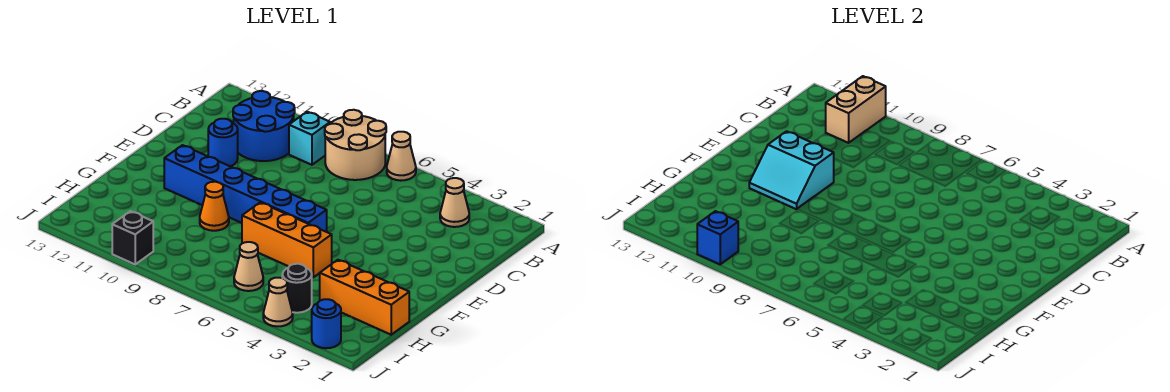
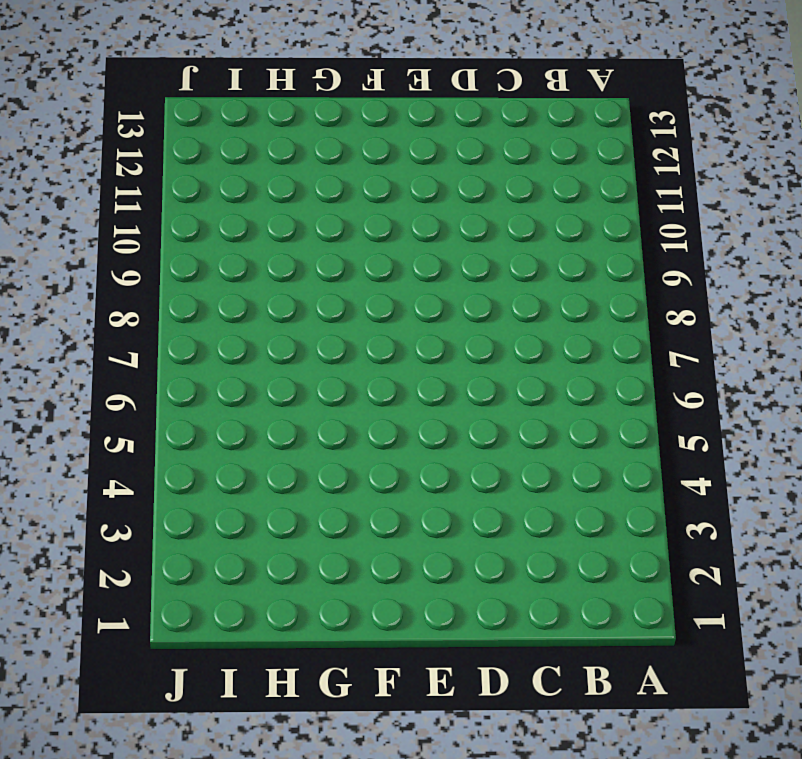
none -> tan cone A6 level 1
none -> tan round brick A7:B8 level 1
none -> tan cone B3 level 1

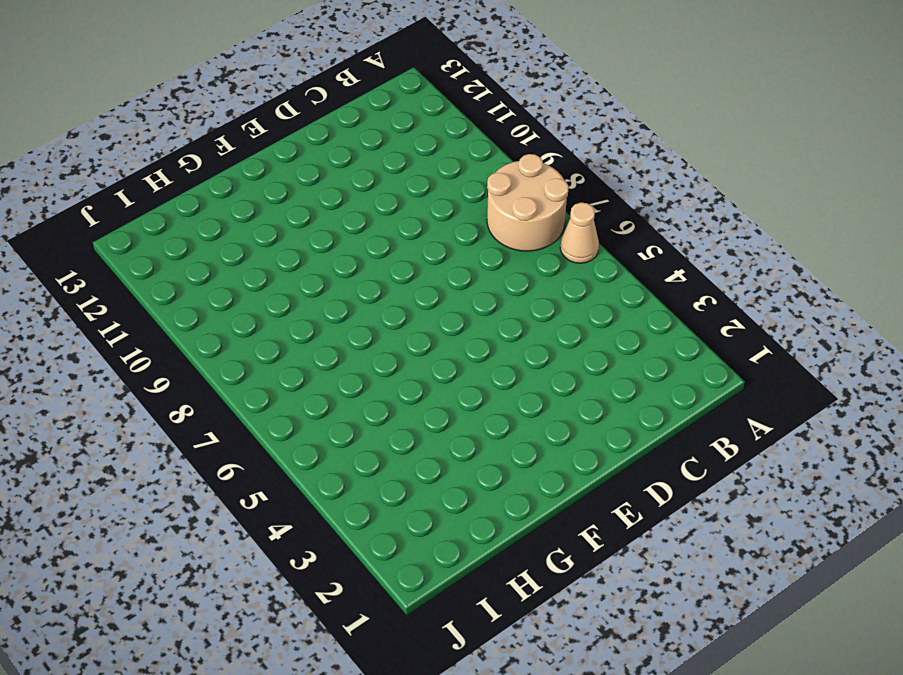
none -> tan cone B3 level 1
none -> cyan brick B9 level 1
none -> blue round brick B10:C11 level 1

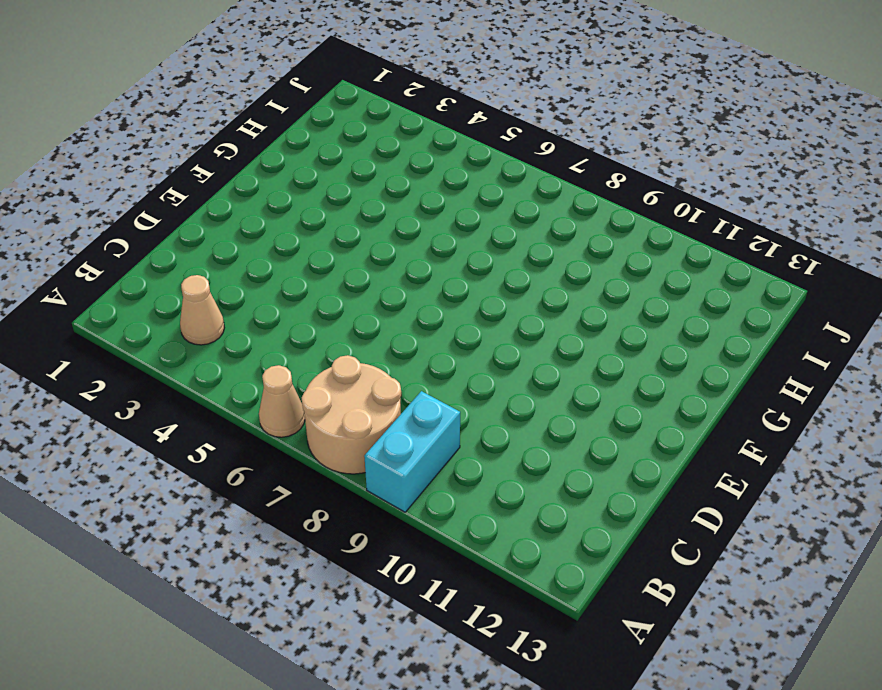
cyan brick A9:B9 level 1 -> cyan brick B9 level 1
none -> blue round brick B10:C11 level 1
none -> blue round brick D11 level 1
none -> blue brick F6:F11 level 1

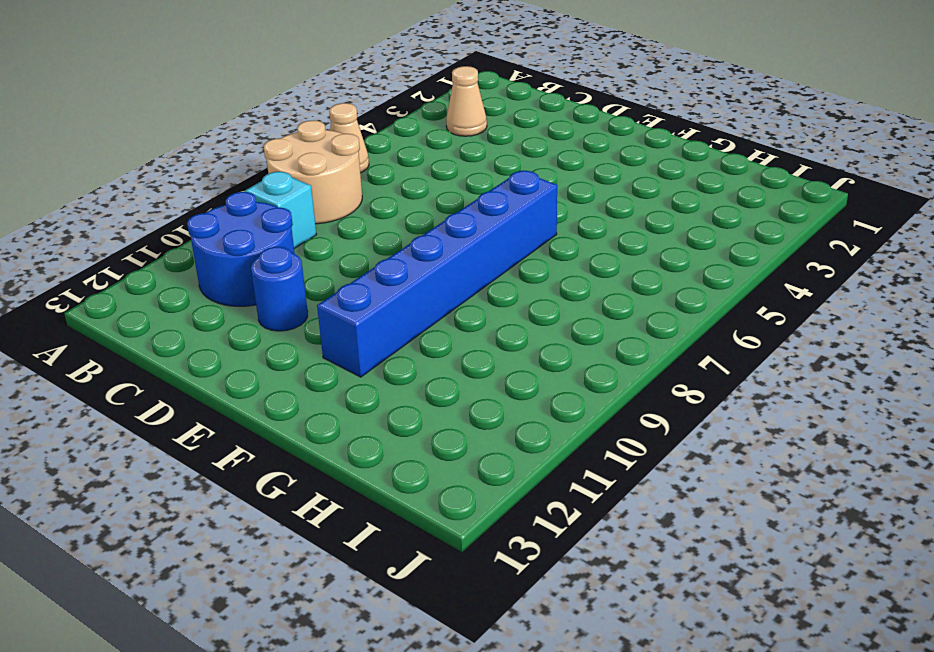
none -> orange brick G5:G7 level 1
none -> orange cone G9 level 1
none -> orange brick H1:H3 level 1

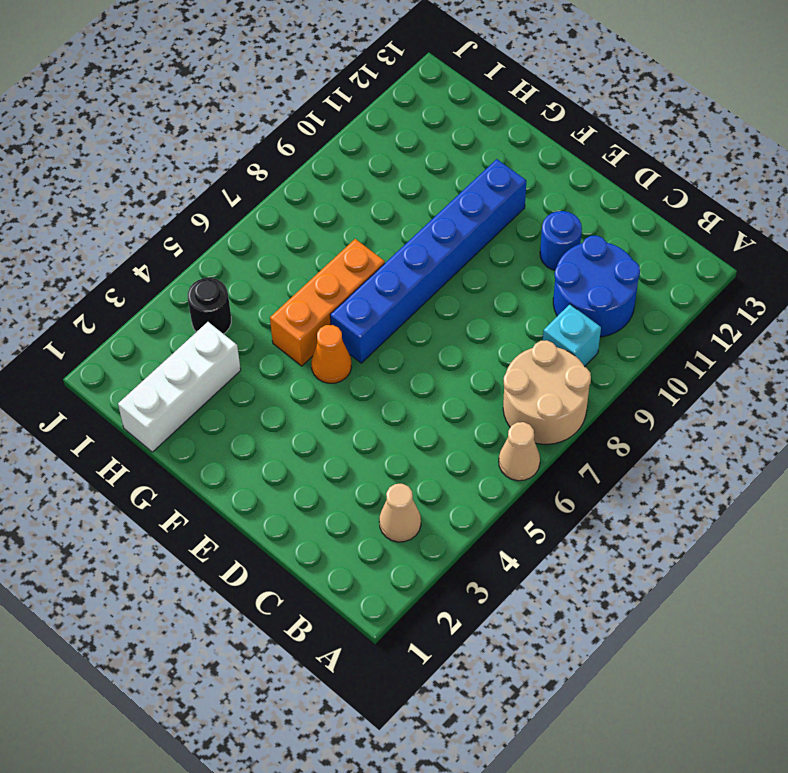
orange cone F5 level 1 -> orange cone G9 level 1
white brick H1:H3 level 1 -> orange brick H1:H3 level 1
none -> tan cone I6 level 1
none -> blue round brick J2 level 1
none -> tan cone J4 level 1

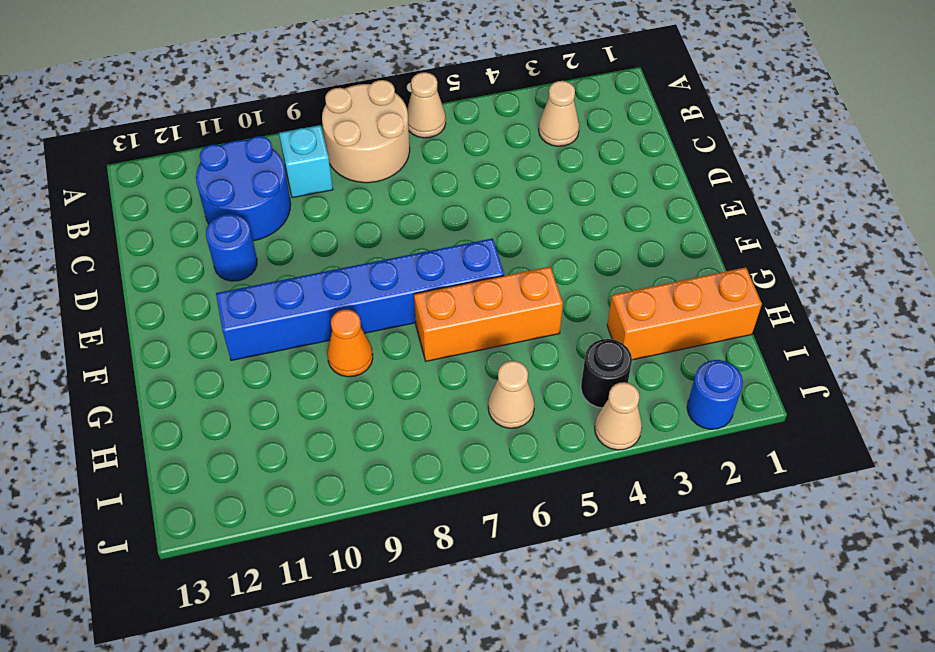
none -> black brick J10 level 1
none -> tan brick A11:B11 level 2
none -> cyan slope E10:F11 level 2 top E

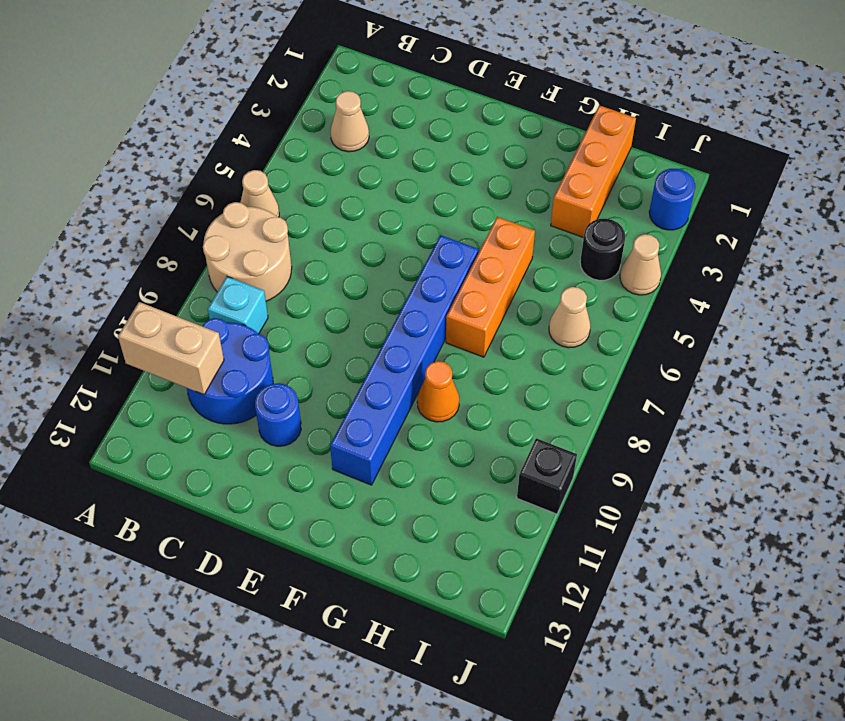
none -> cyan slope E10:F11 level 2 top E
none -> blue brick J10 level 2

